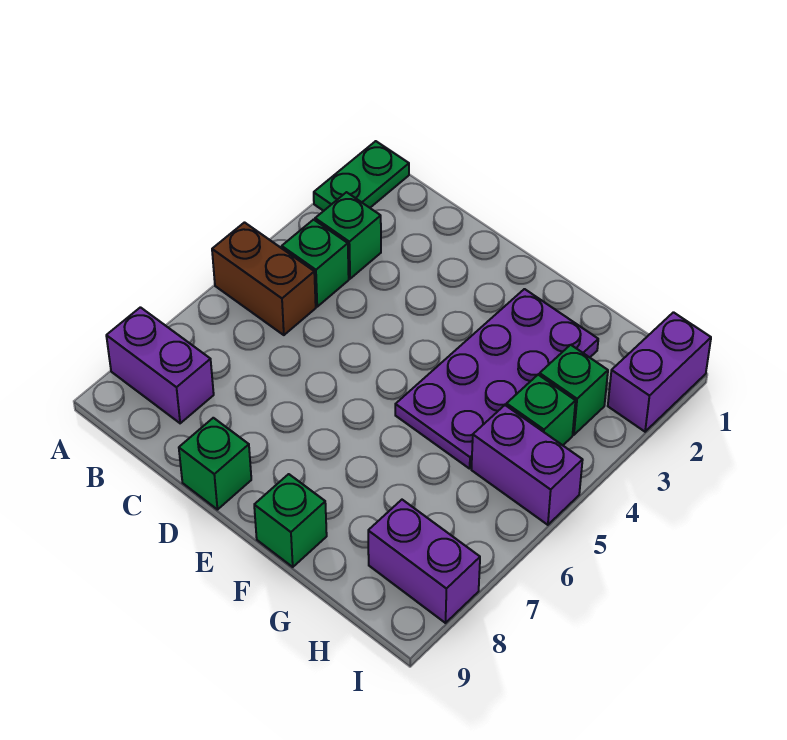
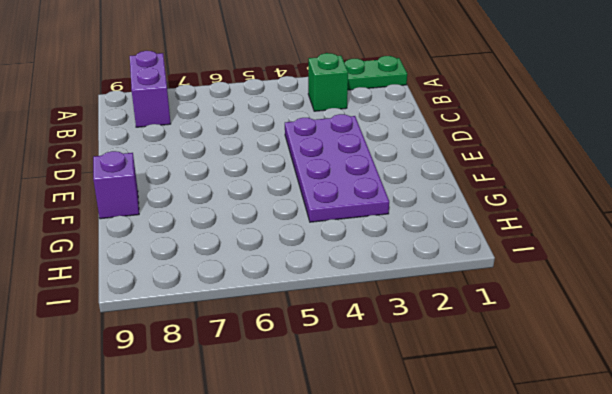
purple plate D3:G4 level 1 -> purple plate F2:G5 level 1
purple brick F9 level 1 -> green brick F9 level 1
none -> brown brick A5:B5 level 1
none -> green brick B4 level 1
none -> green brick D9 level 1

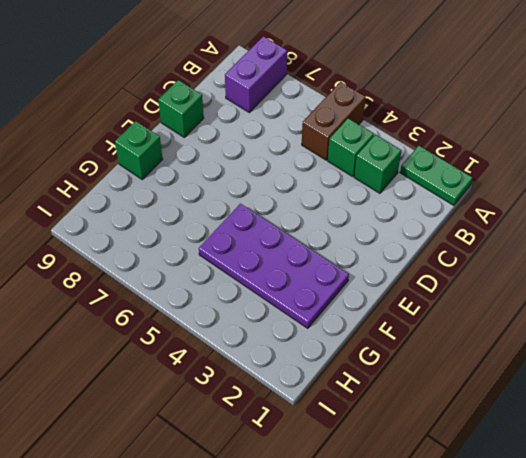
none -> green brick H3 level 1
none -> green brick H4 level 1
none -> purple brick H5:I5 level 1

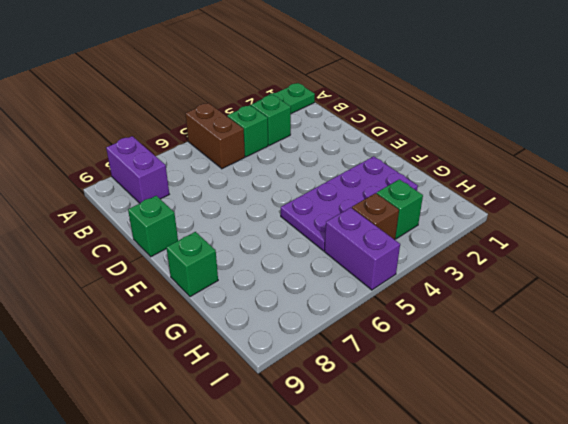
brown brick H4 level 1 -> green brick H4 level 1
none -> purple brick H8:I8 level 1
none -> purple brick I1:I2 level 1

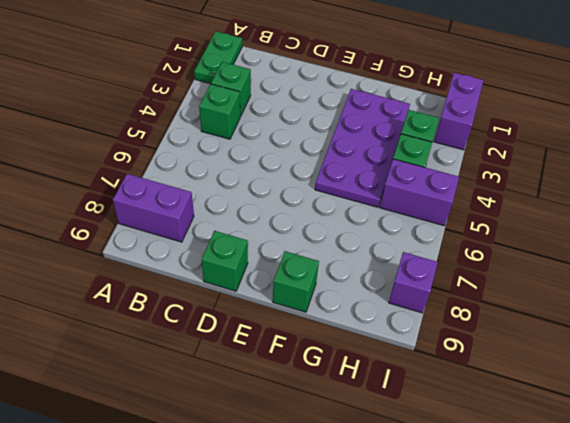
purple brick I8 level 1 -> purple brick H8:I8 level 1
none -> brown brick A5:B5 level 1

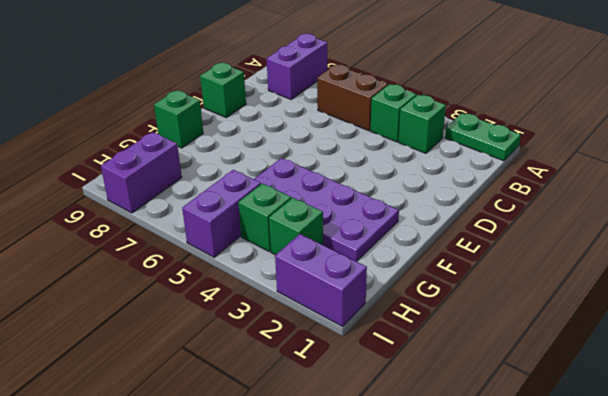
brown brick B5:B6 level 1 -> brown brick A5:B5 level 1

